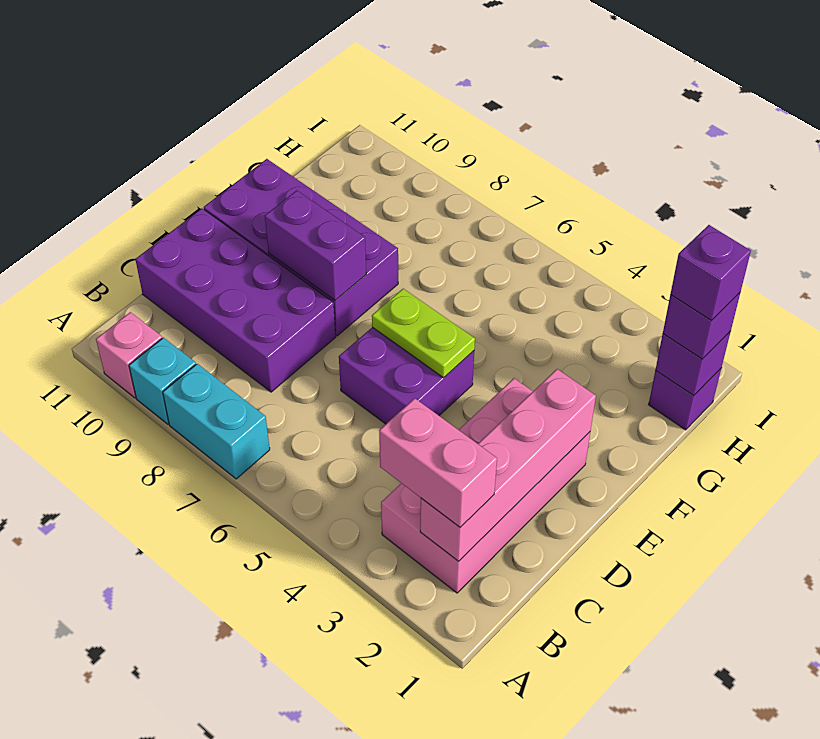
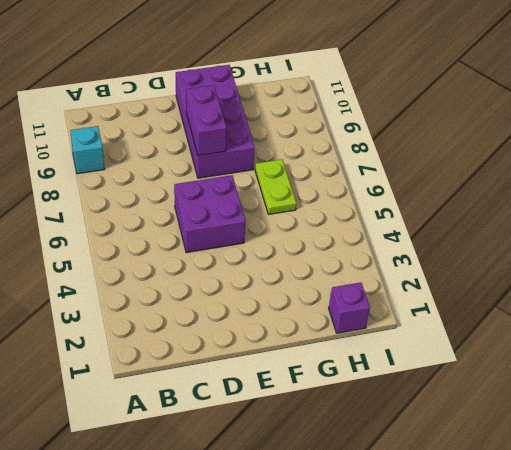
lime plate G6:G7 level 1 -> lime plate E5:E6 level 2
none -> cyan brick A7:A8 level 1
none -> pink brick A10 level 1
none -> pink brick B2:E3 level 1

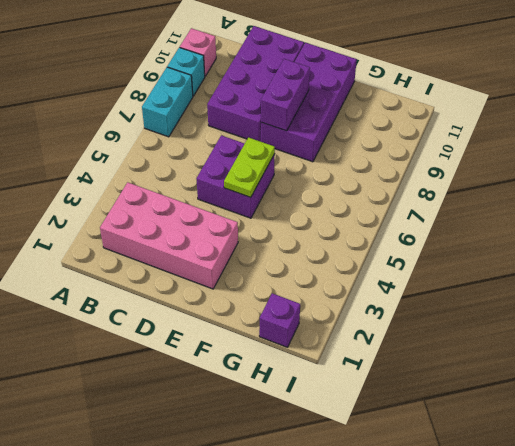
none -> pink brick B2:E2 level 2
none -> purple brick H1 level 2
none -> pink brick B2:B3 level 3

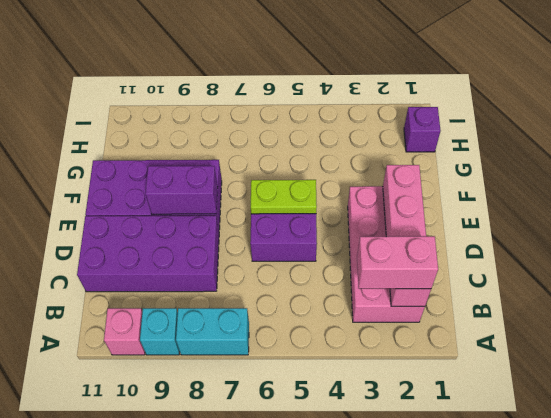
none -> purple brick H1 level 2
none -> purple brick H1 level 3
none -> purple brick H1 level 4

